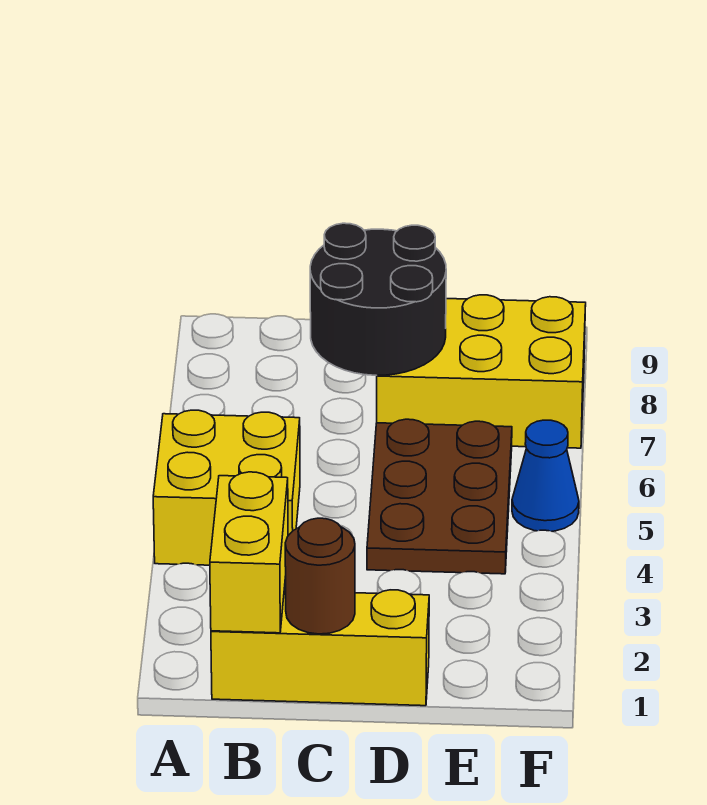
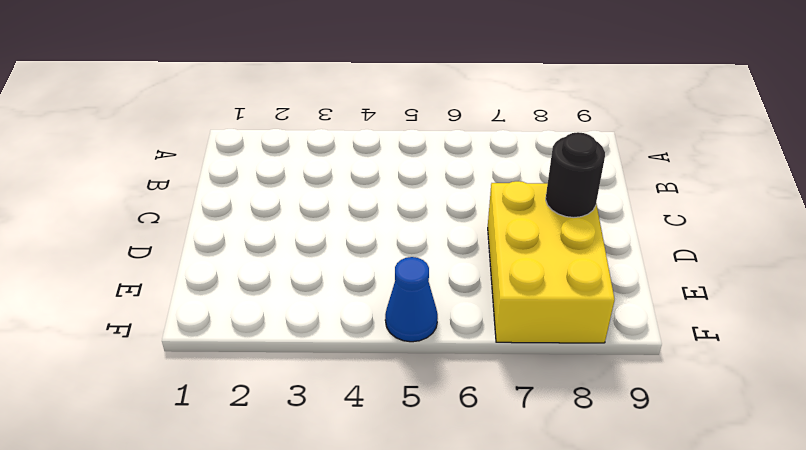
black round brick D8 level 2 -> black round brick C7:D8 level 2
none -> yellow brick A4:B5 level 1
none -> yellow brick B1:D1 level 1

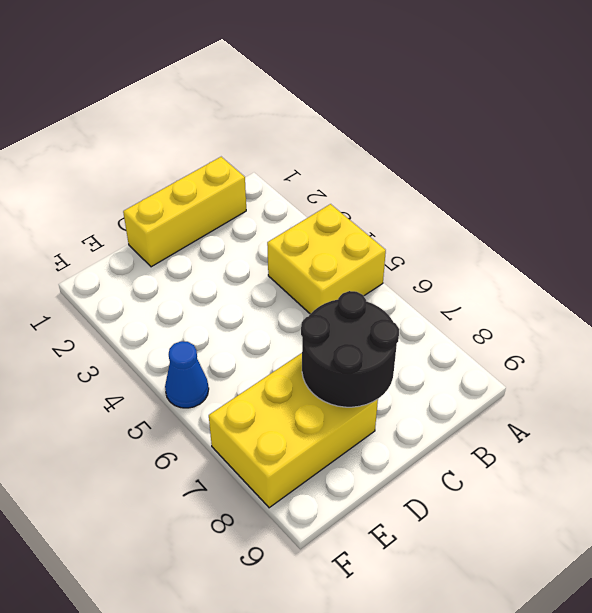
none -> brown plate D4:E6 level 1
none -> yellow brick B1:B2 level 2

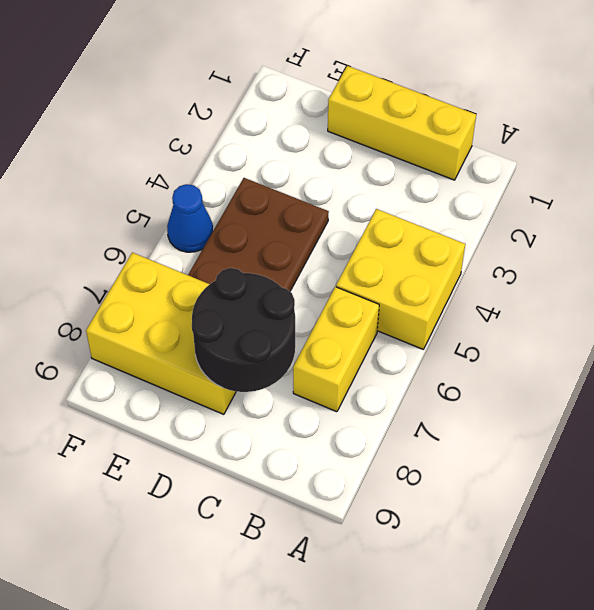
yellow brick B6:B7 level 1 -> yellow brick B1:B2 level 2
none -> brown round brick C1 level 2

